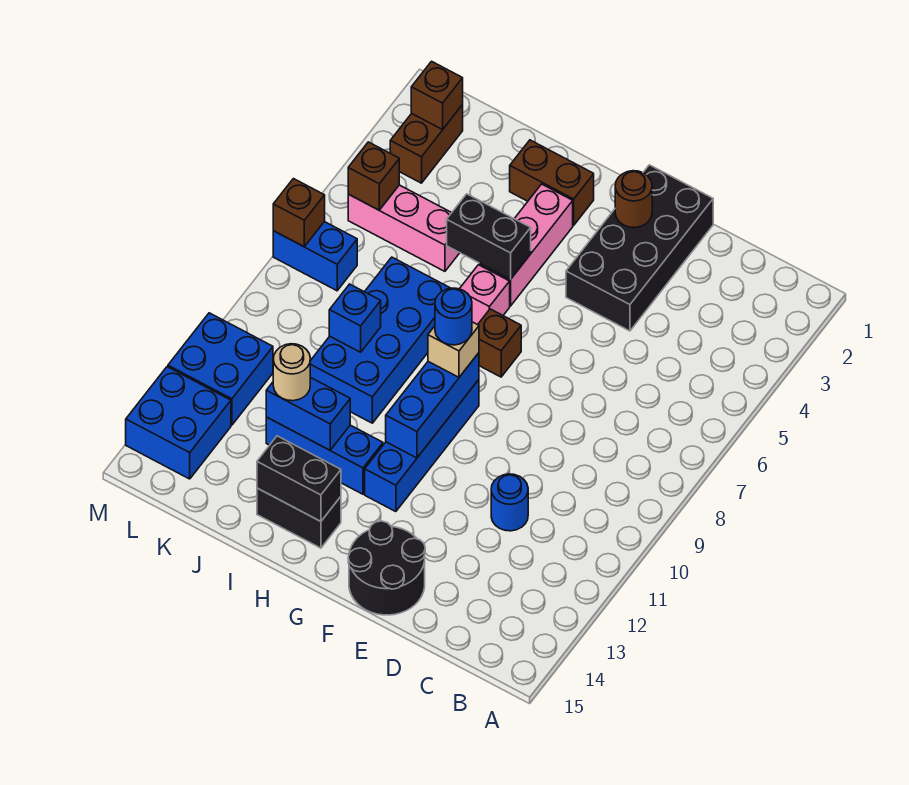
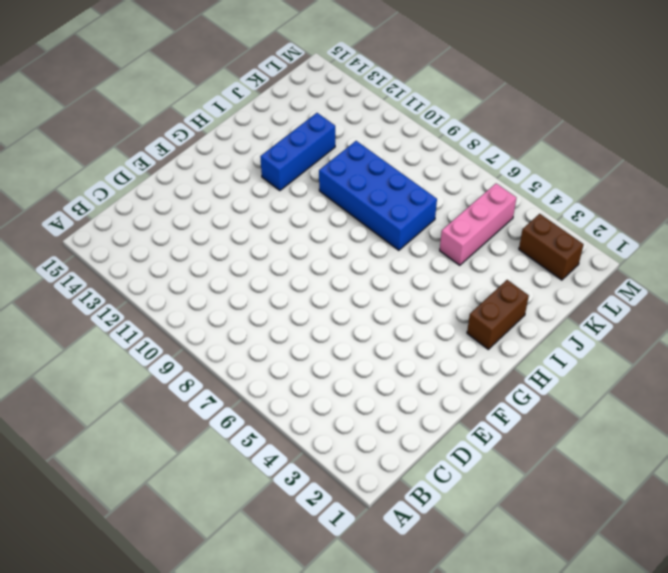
none -> blue round brick D11 level 1
none -> black brick E1:F4 level 1
none -> black round brick E14:F15 level 1

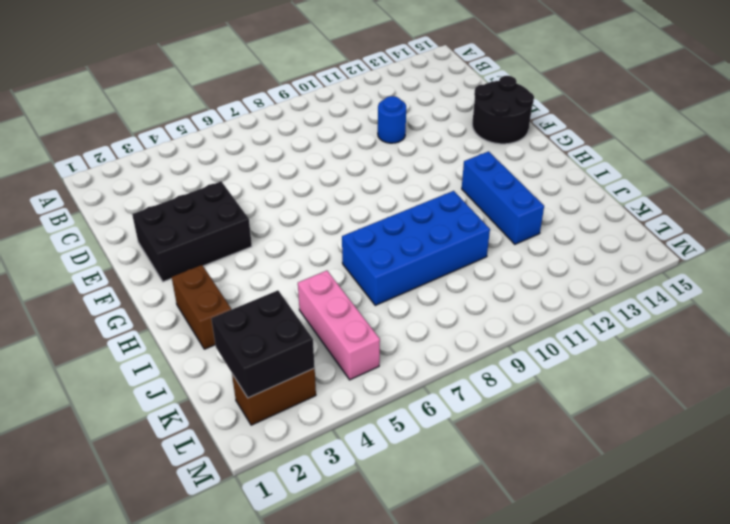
black brick E2:F4 level 1 -> black brick E1:F4 level 1
black brick K2:L3 level 2 -> brown brick L2 level 2
none -> brown brick G7 level 1
none -> blue brick G9:G12 level 1
none -> pink brick H3:H5 level 1

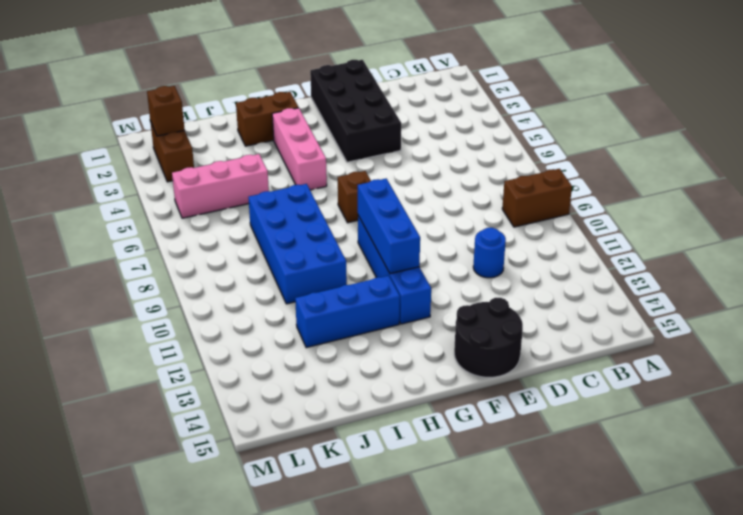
brown brick A9:B9 level 1 -> none
none -> pink brick H6 level 1
none -> black brick H14:I14 level 1
none -> blue brick L7:M7 level 1

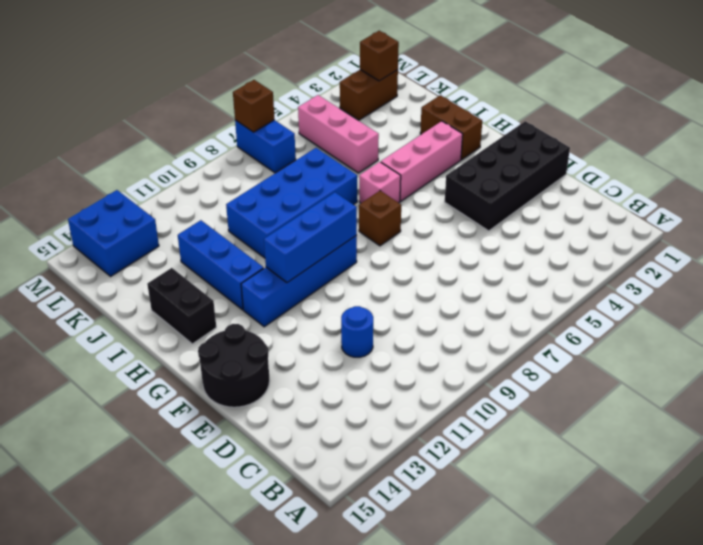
none -> blue brick L11:M12 level 1
none -> brown round brick F2 level 2
none -> black brick H5:I5 level 2

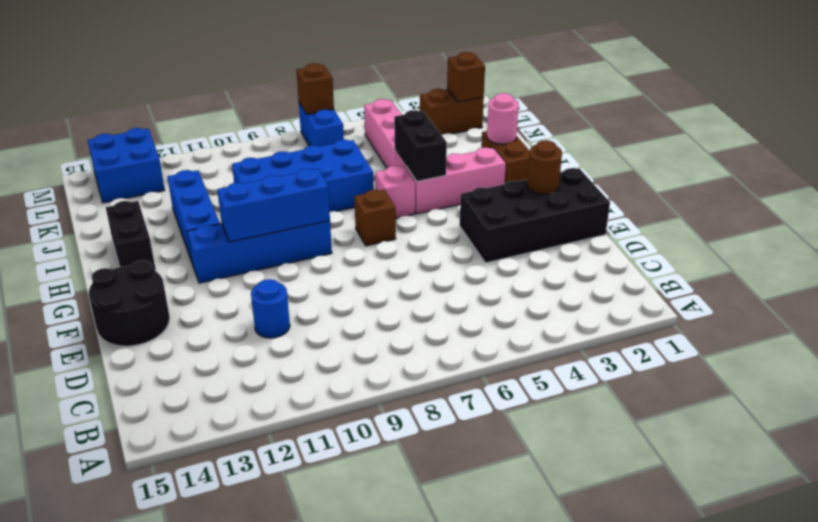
pink round brick I2 level 2 -> none
none -> blue brick L11:M12 level 1
none -> black brick H14:I14 level 2
none -> blue brick I12:J12 level 2

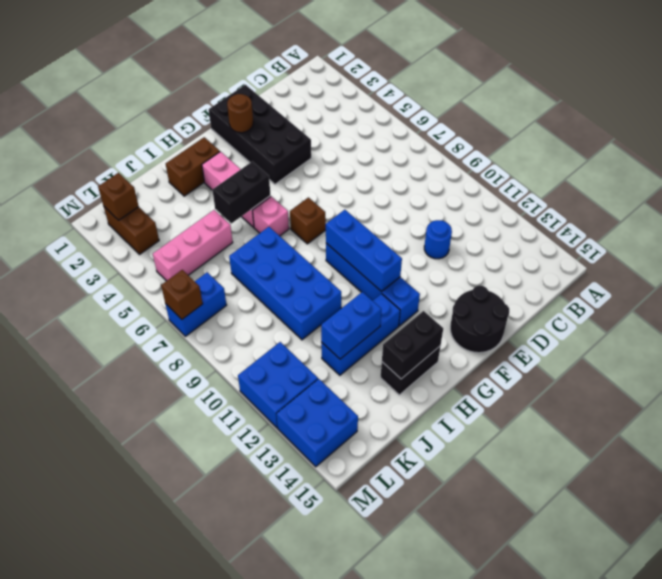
none -> blue brick J9 level 2
none -> brown brick L5 level 2
none -> tan brick G9 level 3

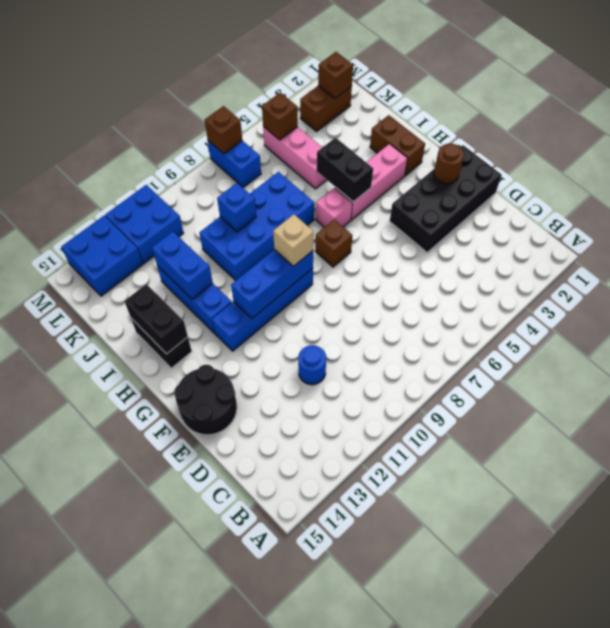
none -> tan round brick J12 level 3
none -> blue round brick G9 level 4

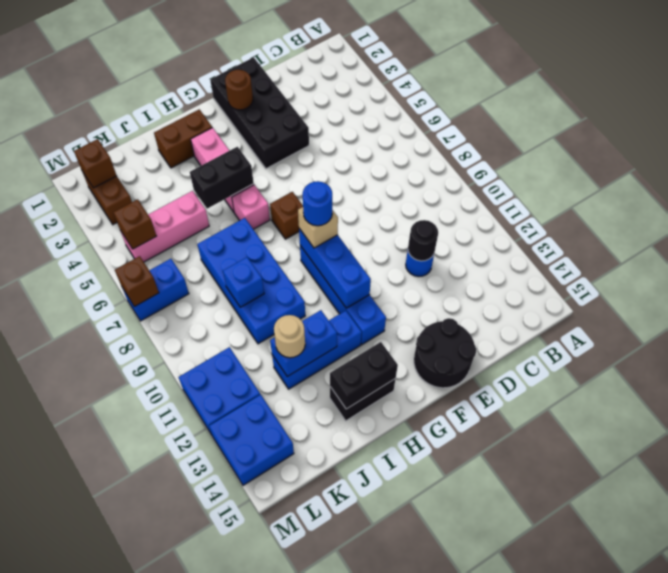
black round brick D11 level 2 -> none

